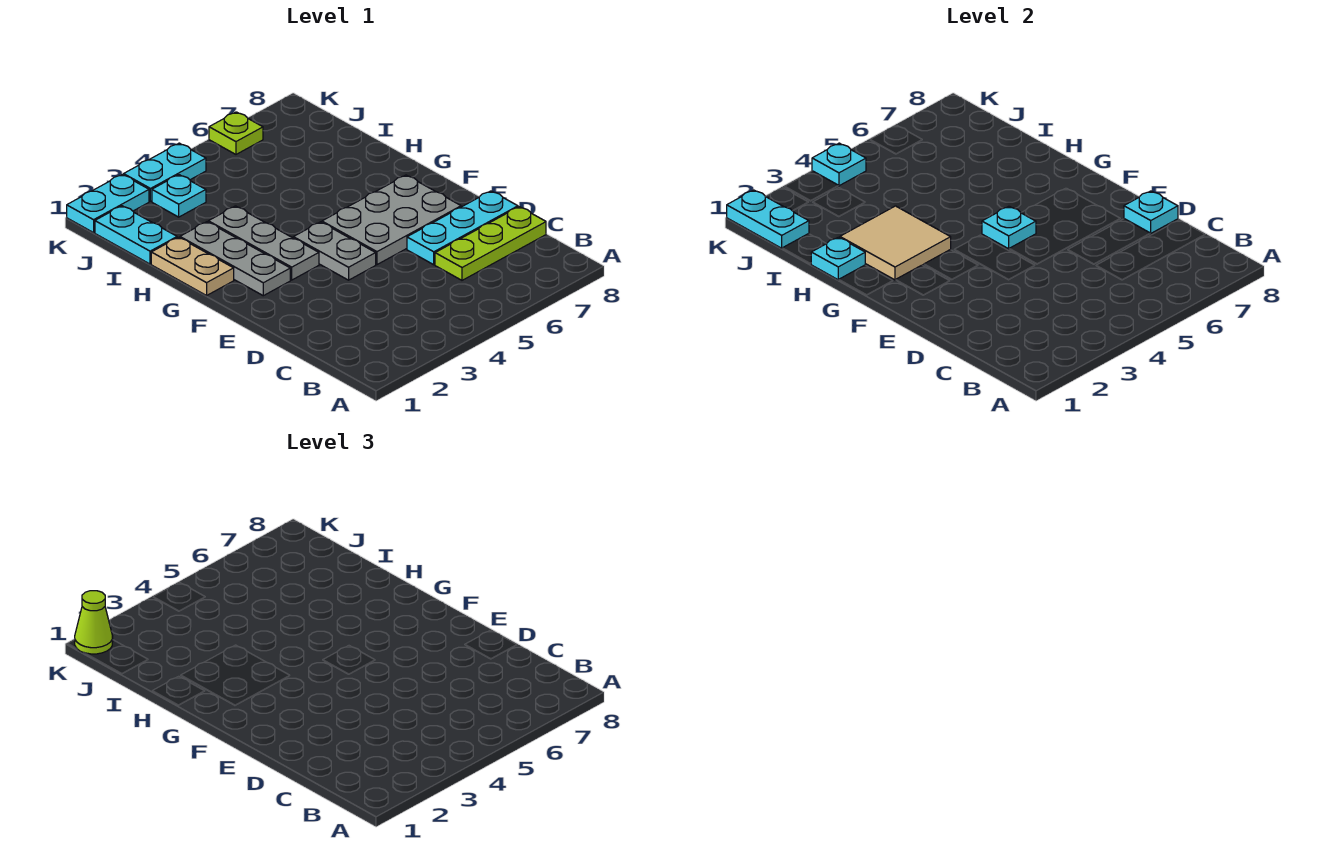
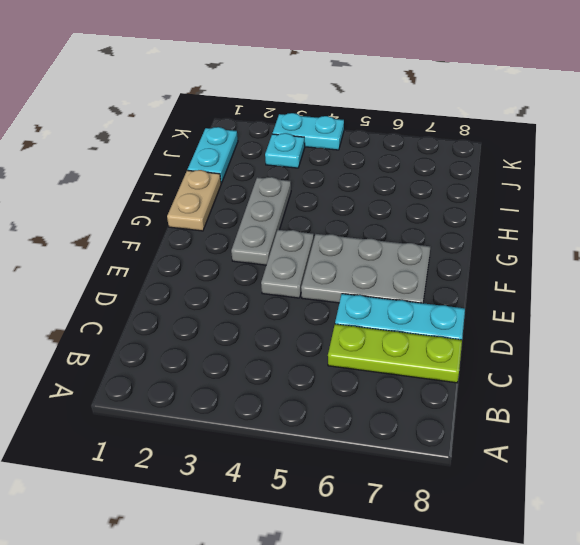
none -> grey plate F2:H2 level 1
none -> cyan plate K1:K2 level 1
none -> lime plate K6 level 1

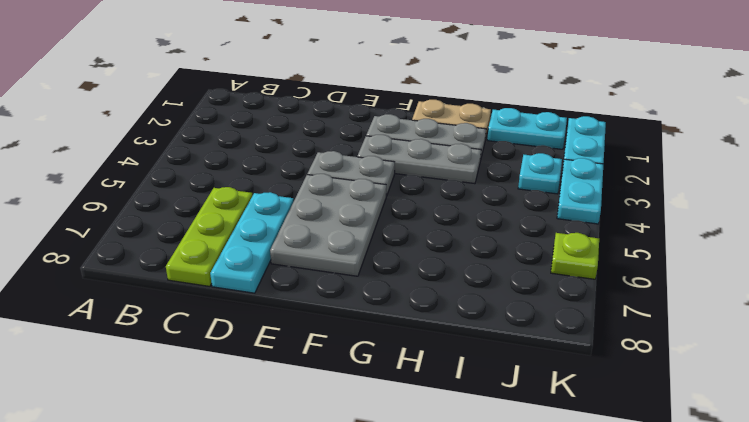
none -> cyan plate D8 level 2
none -> cyan plate F5 level 2
none -> tan tile G2:H3 level 2

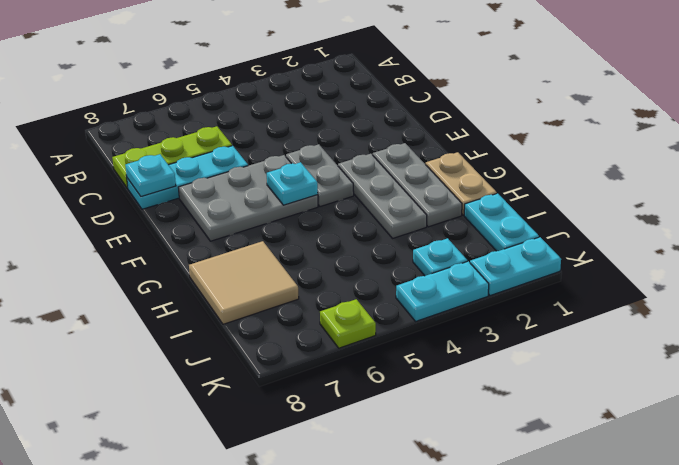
tan tile H7:I8 level 1 -> tan tile G2:H3 level 2
none -> cyan plate H1 level 2
none -> cyan plate J1:K1 level 2
none -> cyan plate K4 level 2

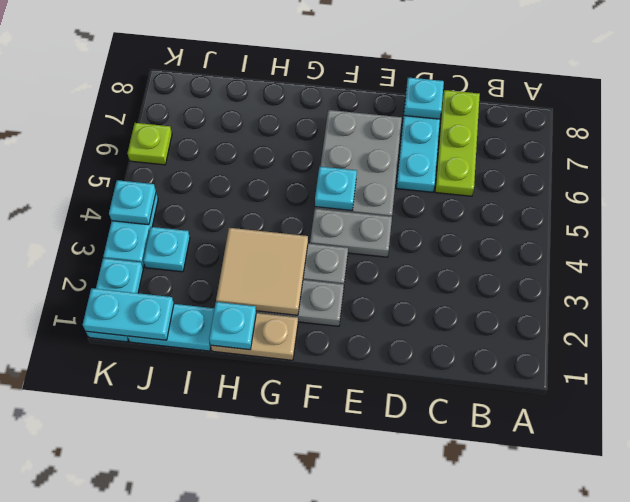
none -> lime cone K1 level 3

